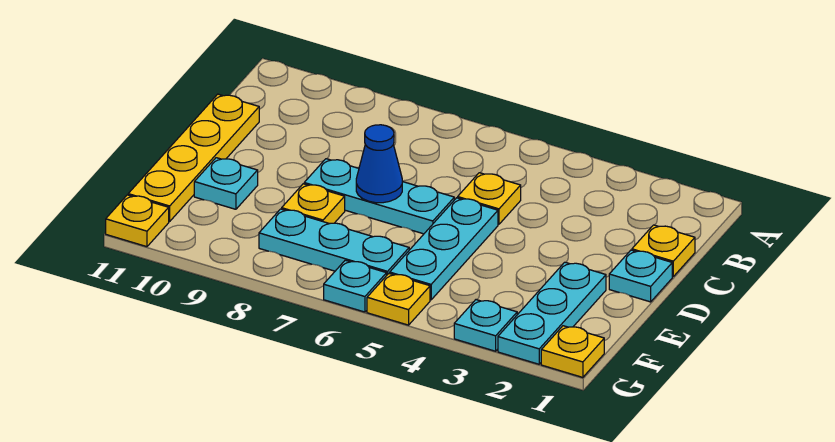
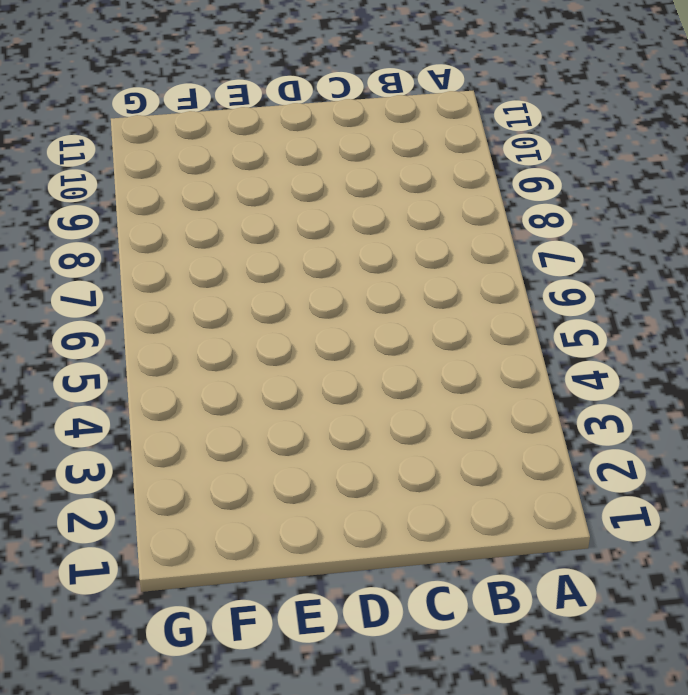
none -> yellow plate C1 level 1
none -> yellow plate C5 level 1
none -> yellow plate C11:F11 level 1

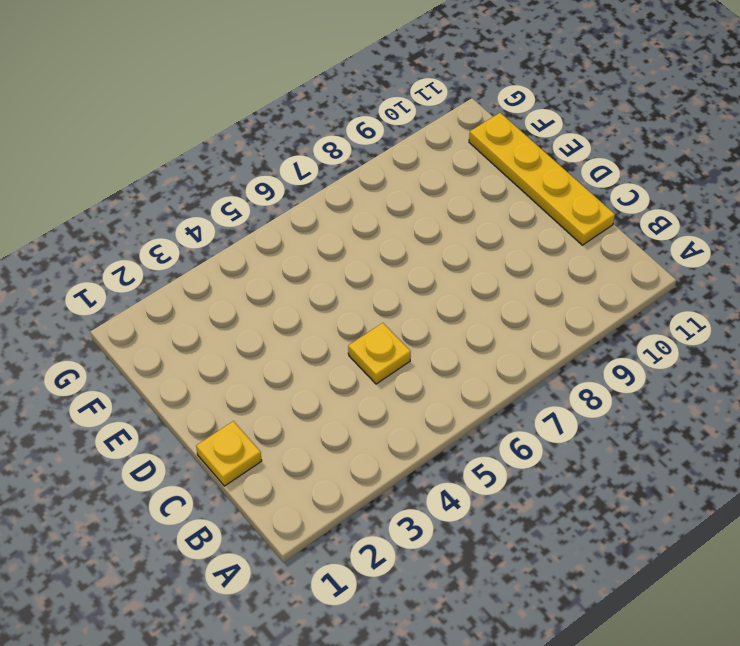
none -> cyan plate D1 level 1
none -> cyan plate D5:F5 level 1
none -> cyan plate D6:D8 level 1

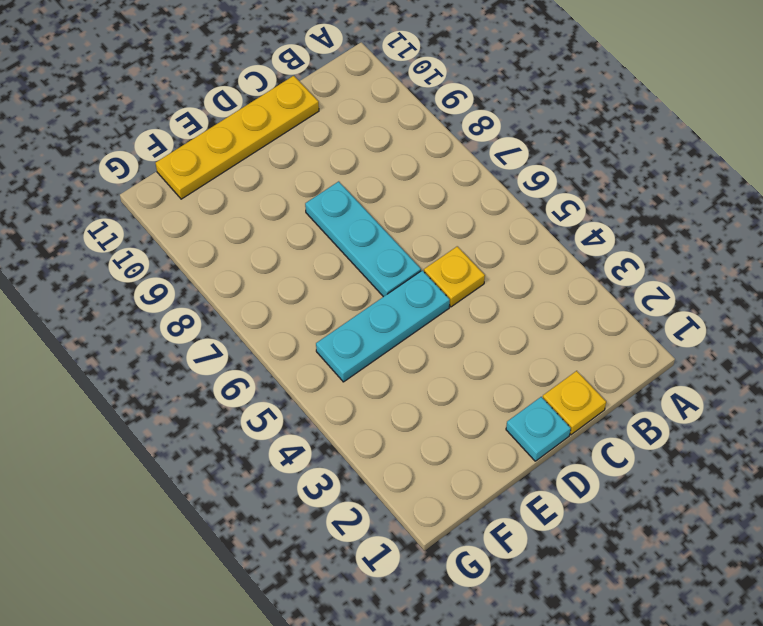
none -> cyan plate E2:G2 level 1
none -> yellow plate E8 level 1
none -> cyan plate E10 level 1

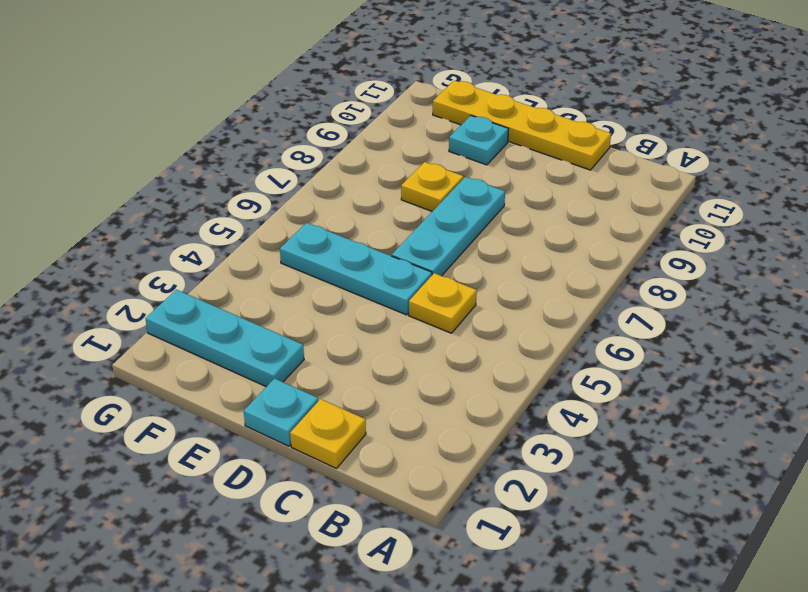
none -> cyan plate F6:F8 level 1
none -> yellow plate G1 level 1
none -> cyan plate G3 level 1

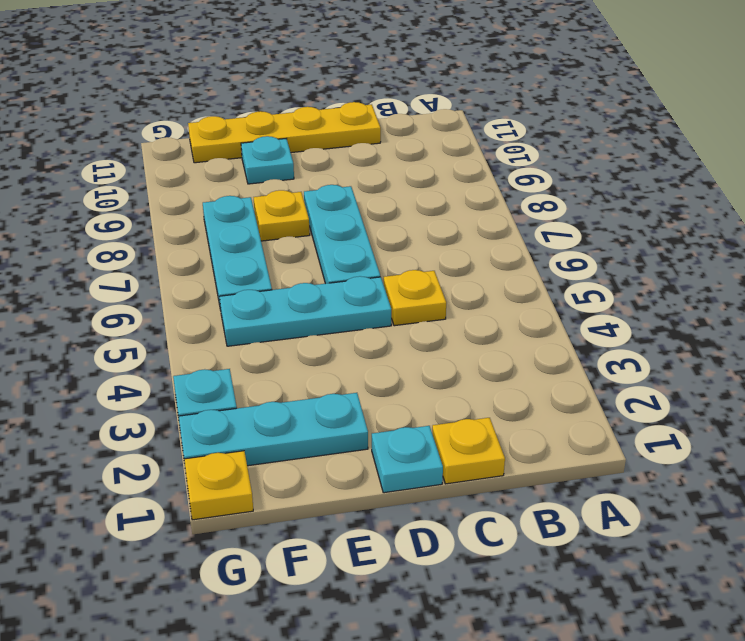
none -> yellow plate G5 level 1
none -> cyan plate G6 level 1
none -> yellow plate G11 level 1

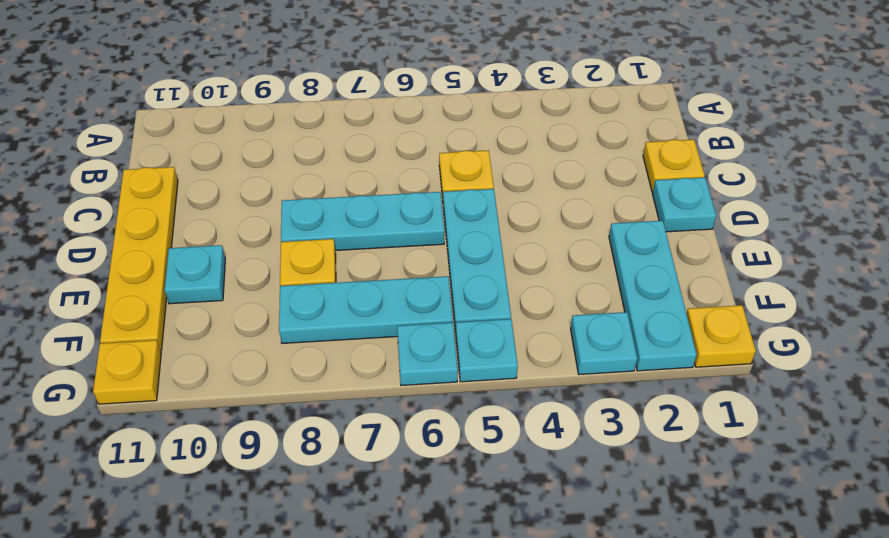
cyan plate G5 level 1 -> yellow plate G5 level 1
none -> blue cone D7 level 2

